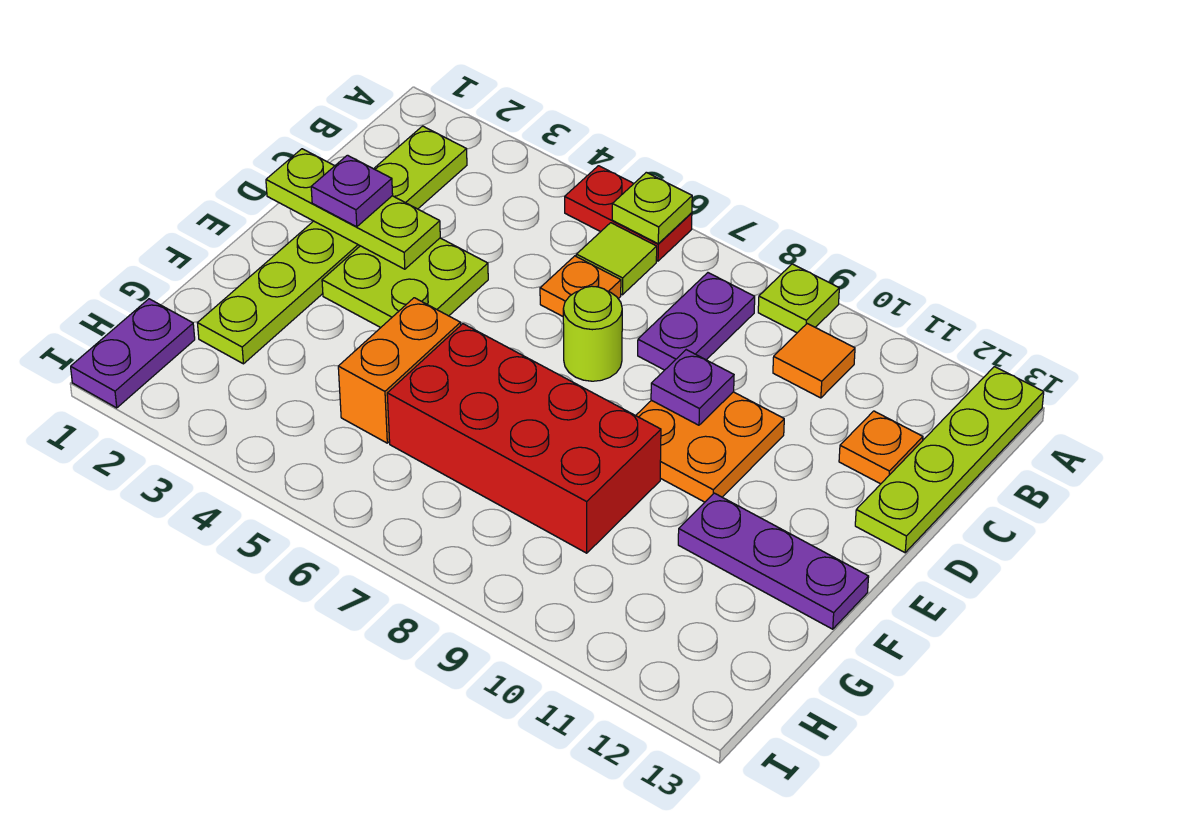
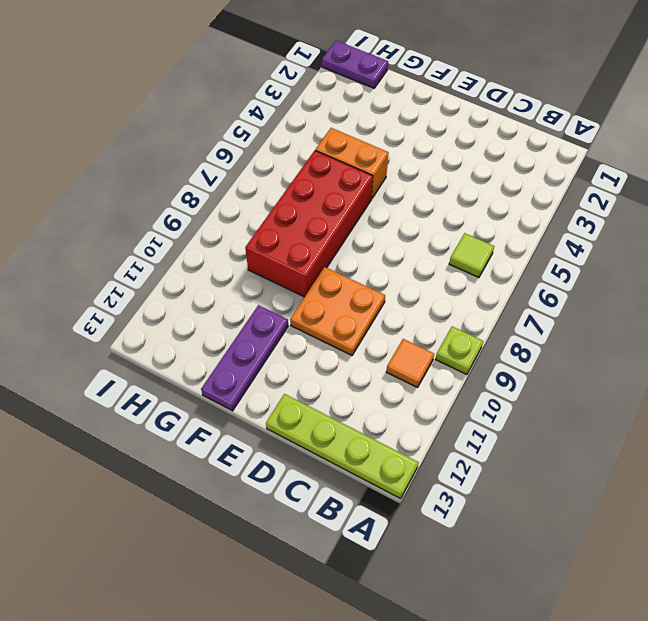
none -> red plate A5:A6 level 1
none -> lime plate B2:G2 level 1
none -> purple plate B8:C8 level 1

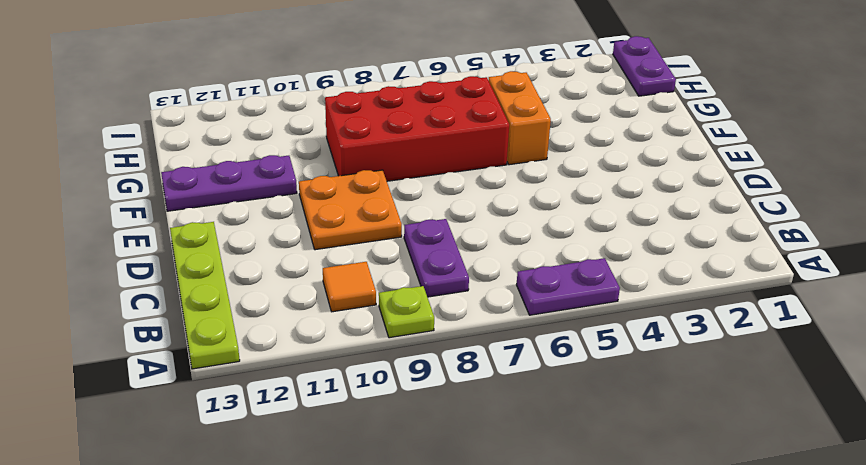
purple plate A5:A6 level 1 -> red plate A5:A6 level 1
none -> lime plate B2:G2 level 1
none -> lime tile B6 level 1
none -> orange plate C6 level 1

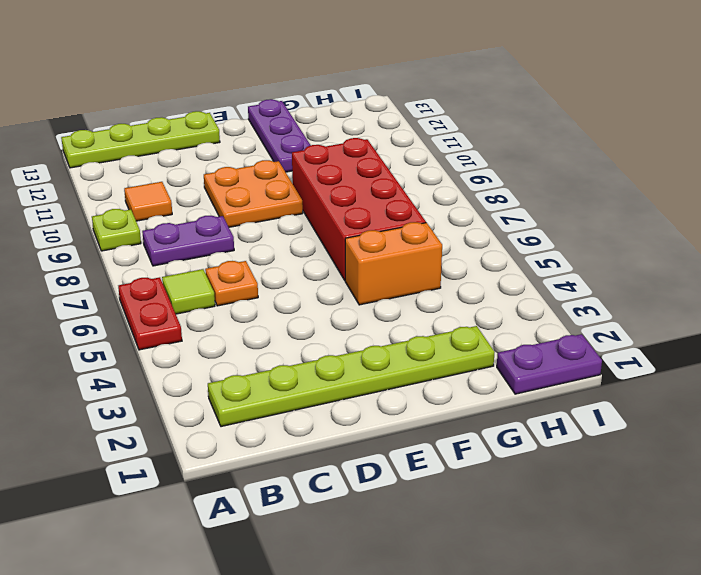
none -> orange plate C12 level 1
none -> lime plate D3:E4 level 1
none -> lime round brick D7 level 1

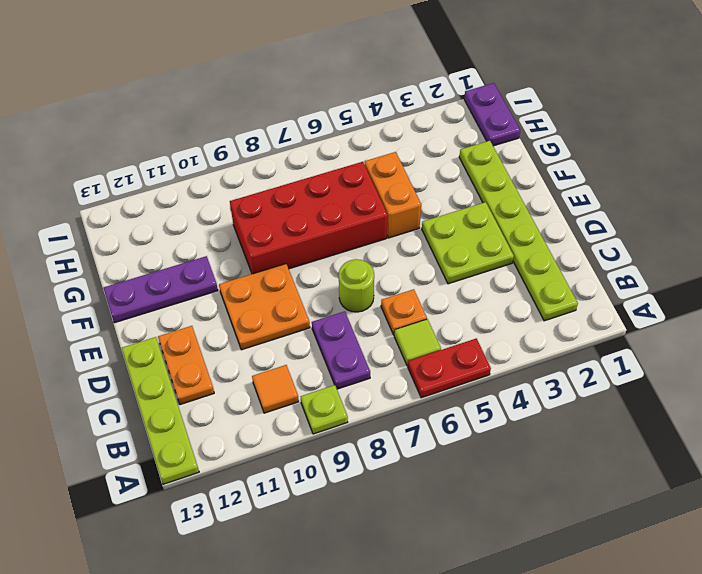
orange plate C12:D12 level 1 -> orange plate C12 level 1
none -> lime plate A6 level 2
none -> lime plate D1:D3 level 2
none -> purple plate D9 level 2

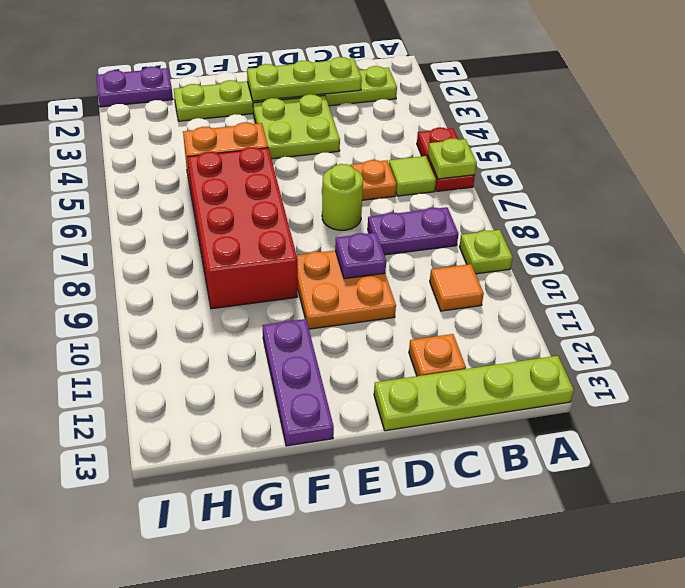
lime plate C2:E2 level 2 -> lime plate D1:D3 level 2
none -> purple plate D2 level 3

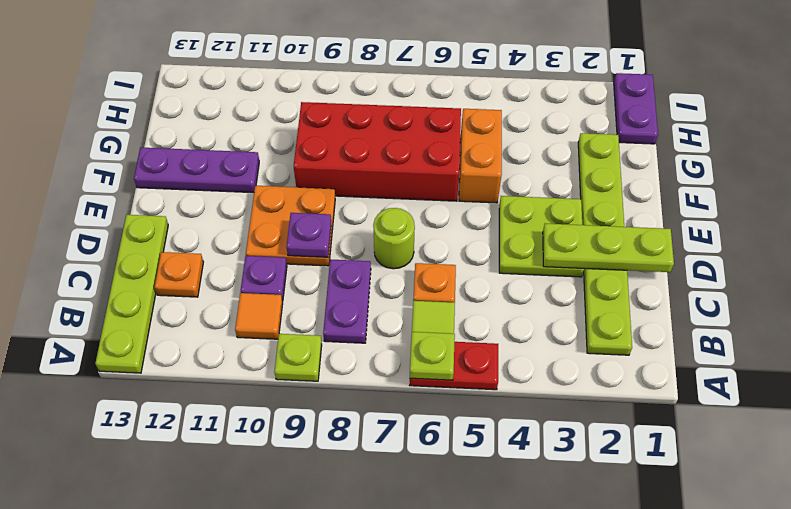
purple plate C10 level 1 -> purple plate D2 level 3

